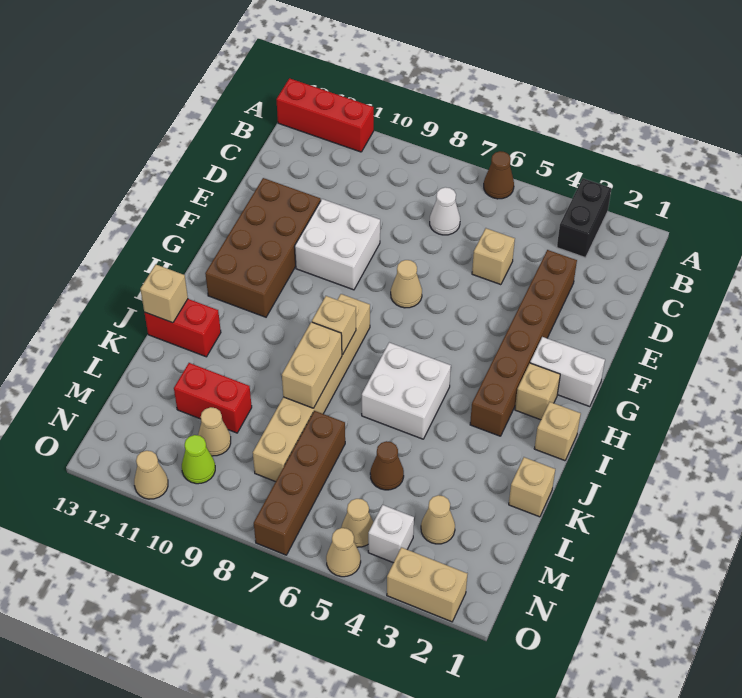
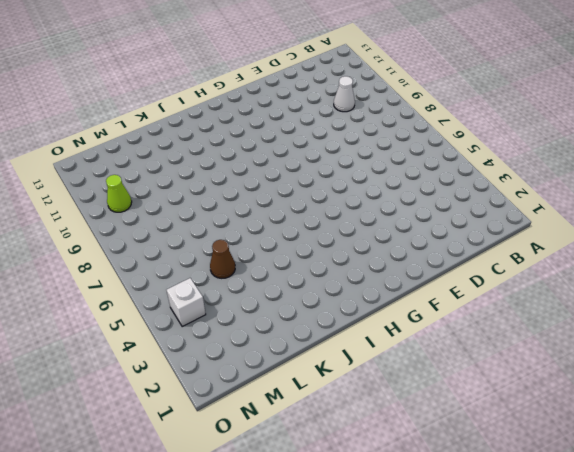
white cone C10 level 1 -> white cone C7 level 1
none -> black brick A3:B3 level 1
none -> brown cone A6 level 1
none -> red brick A11:A13 level 1
none -> brown brick D3:I3 level 1

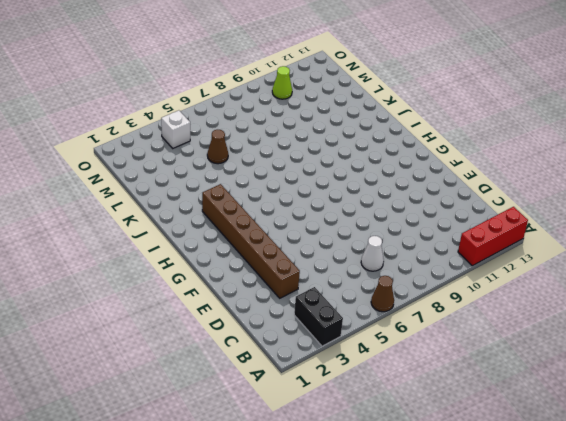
none -> tan brick D5 level 1
none -> white brick E9:F10 level 1
none -> brown brick E11:H12 level 1
none -> tan cone F7 level 1

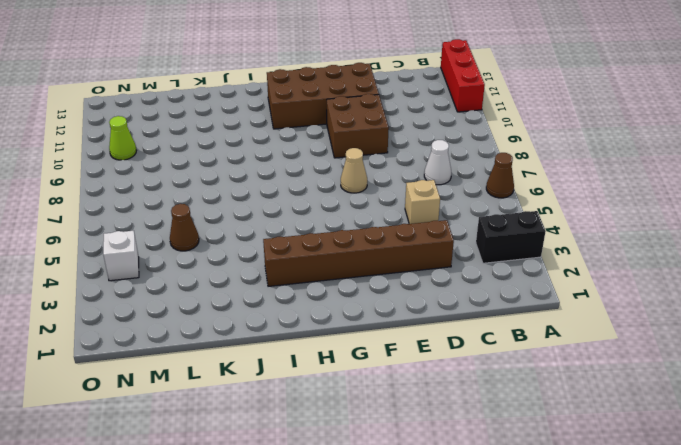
brown brick E9:F10 level 1 -> white brick E9:F10 level 1
none -> white brick G1:G2 level 1
none -> tan brick H2 level 1
none -> tan brick H8:M8 level 1
none -> tan brick I1 level 1

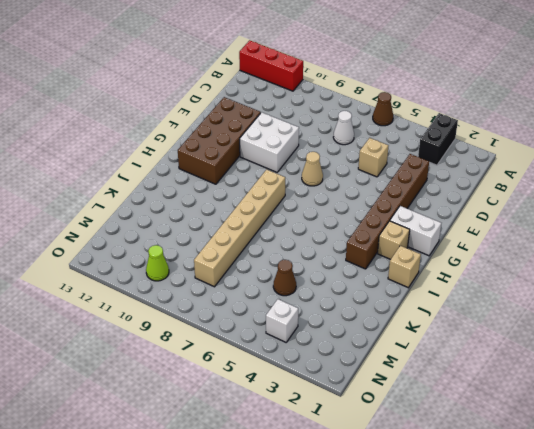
none -> white brick I5:J6 level 1
none -> red brick J12:J13 level 1
none -> tan brick K1 level 1
none -> brown brick L7:O7 level 1

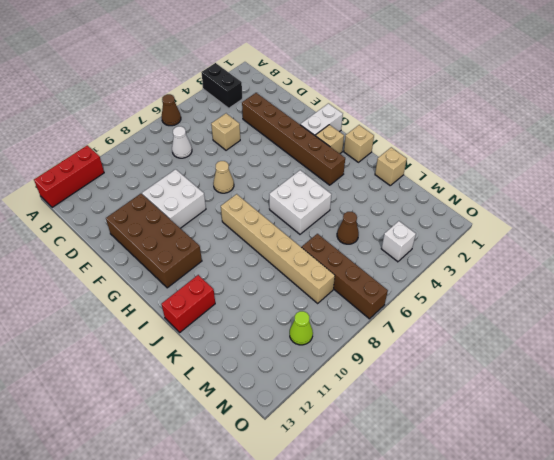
none -> red brick L10:L11 level 1
none -> tan cone M3 level 1
none -> tan cone M10 level 1
none -> tan cone N5 level 1

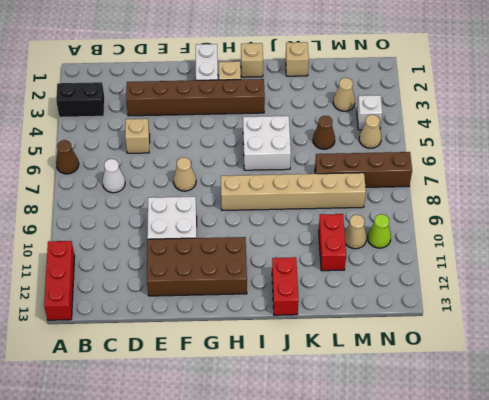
none -> tan brick O2:O3 level 1
none -> tan cone O5 level 1
none -> tan cone O11 level 1
none -> tan brick I8 level 2

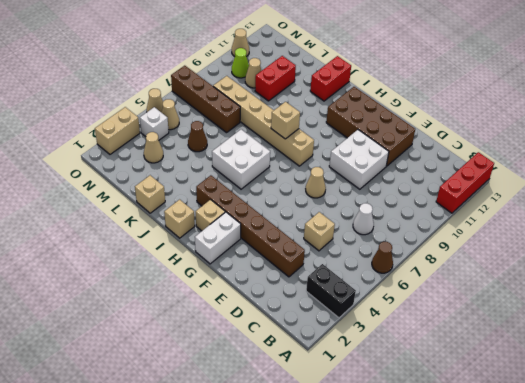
none -> tan brick J8:K8 level 2
none -> tan brick J13 level 2

